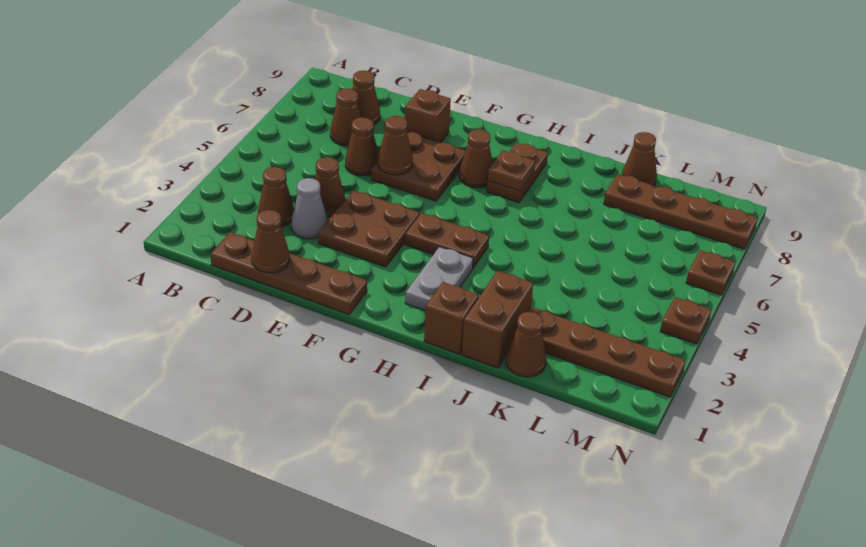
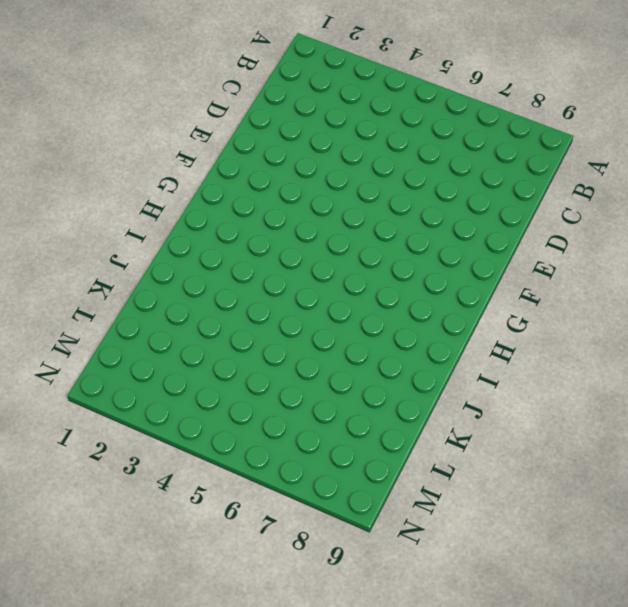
none -> brown plate C1:F1 level 1
none -> brown cone C3 level 1
none -> brown cone C7 level 1

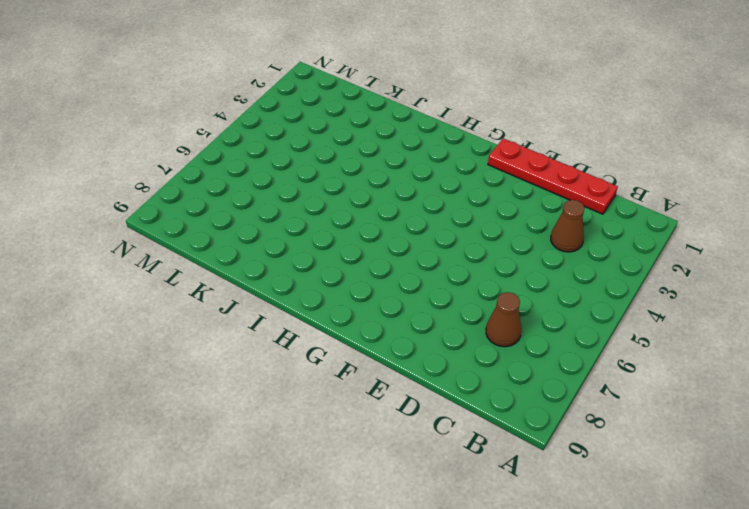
red plate C1:F1 level 1 -> brown plate C1:F1 level 1
none -> brown cone C8 level 1
none -> grey cone D3 level 1
none -> brown cone D4 level 1

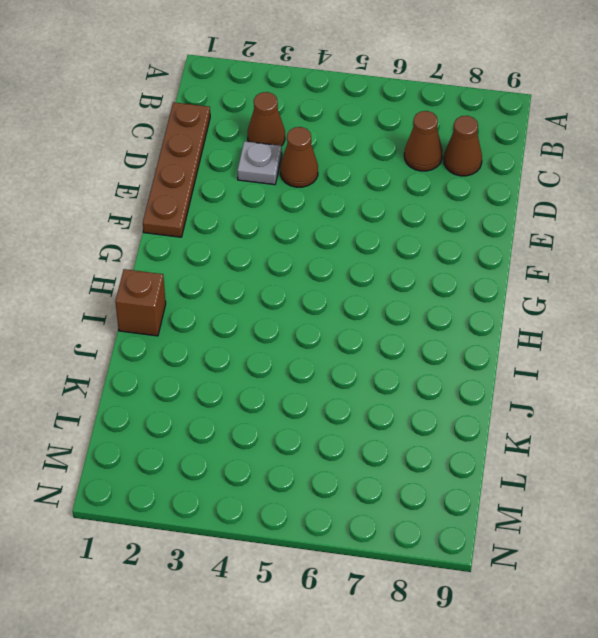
grey plate D3 level 1 -> grey cone D3 level 1
none -> brown cone D6 level 1
none -> brown plate E3:F4 level 1
none -> brown plate E6:F7 level 1

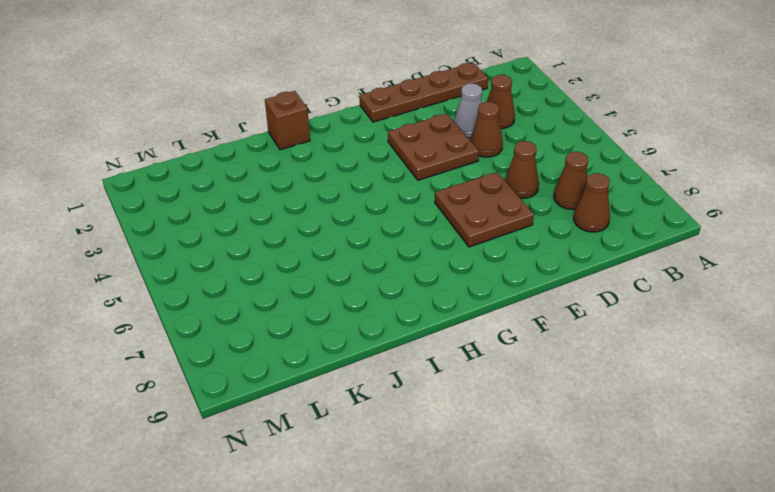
none -> brown brick E8 level 1
none -> brown plate G4:H4 level 1
none -> brown cone G7 level 1

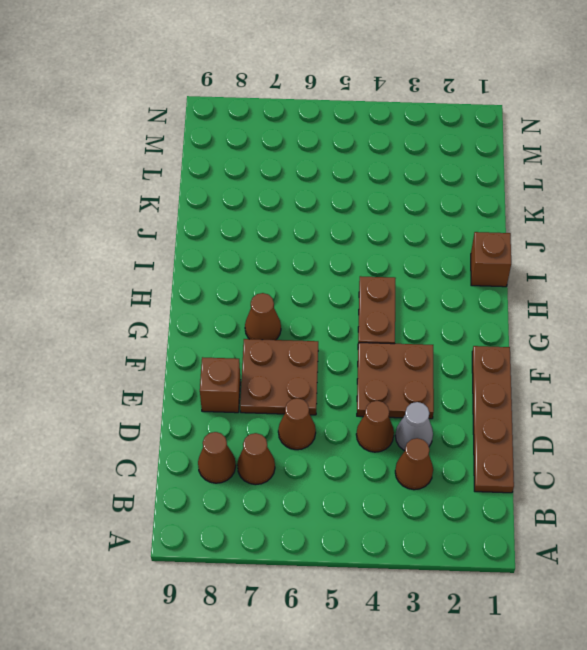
none -> grey plate H2:H3 level 1
none -> brown plate H7:H8 level 1
none -> brown brick J1:J2 level 1

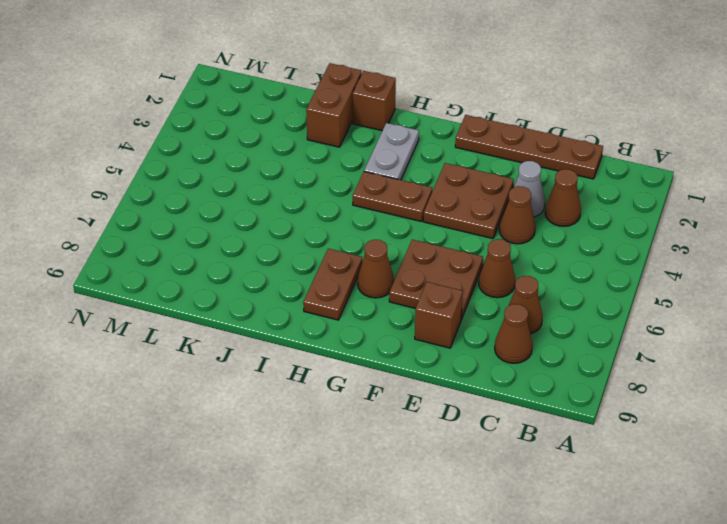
none -> brown cone K1 level 1
none -> brown plate K2:N2 level 1
none -> brown plate K8:N8 level 1

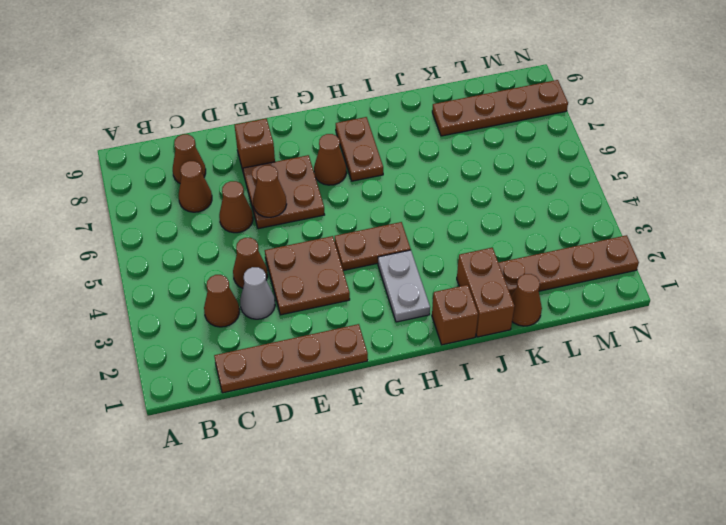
none -> brown cone K9 level 1
none -> brown plate N4 level 1
none -> brown plate N6 level 1

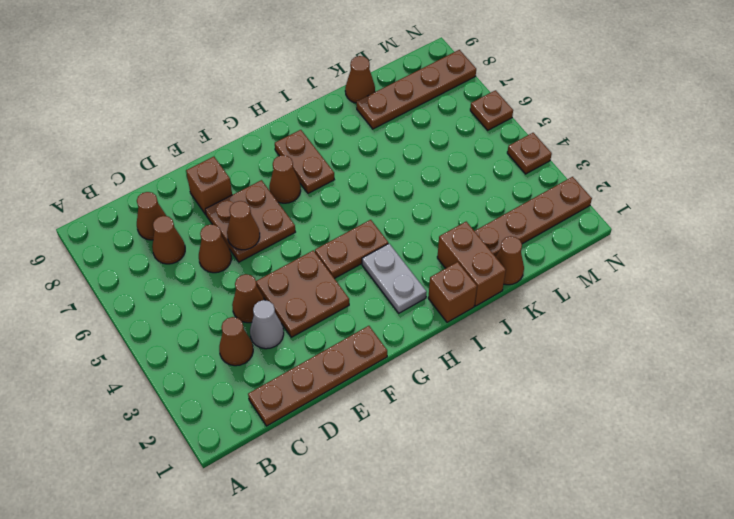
none -> brown cone D1 level 2
none -> brown plate H7 level 2

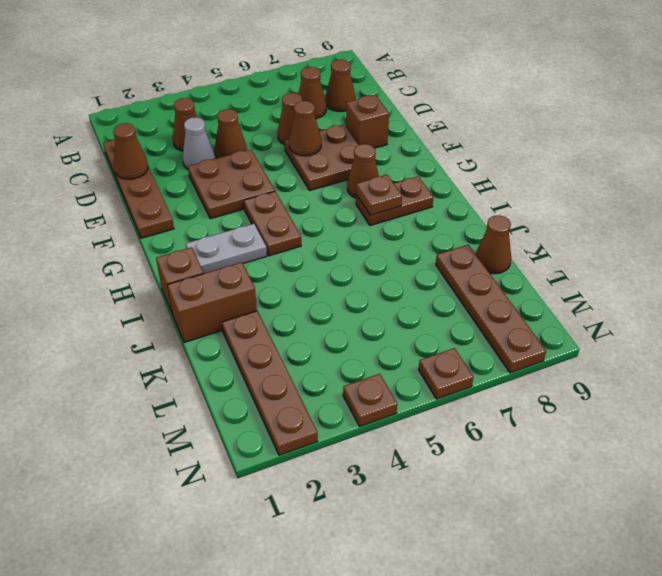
none -> brown cone K1 level 1

